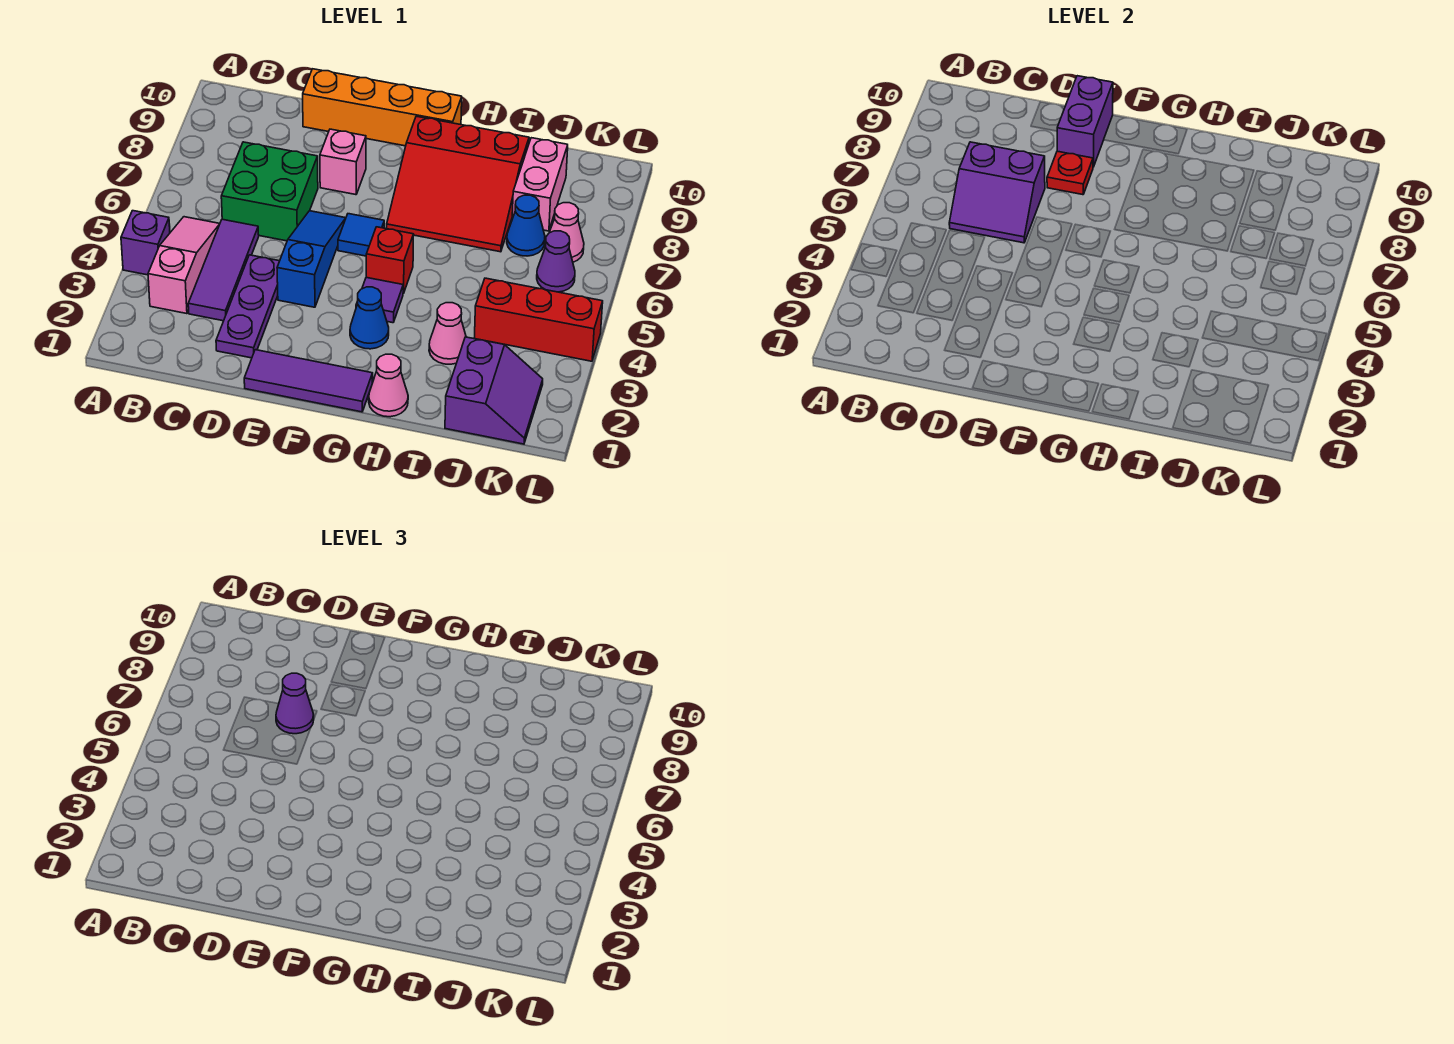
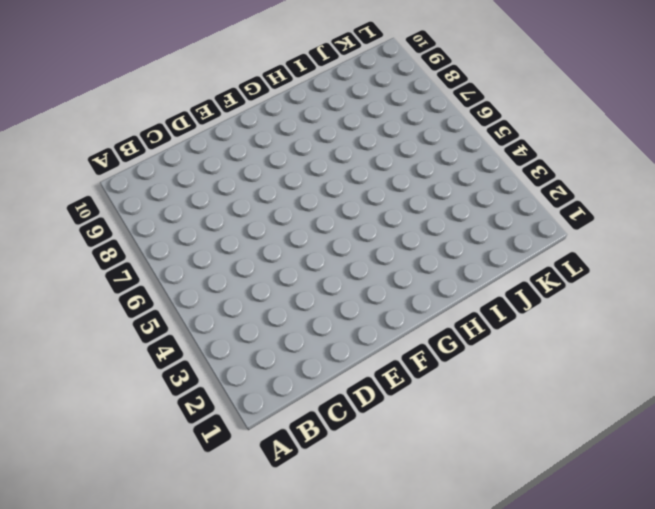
none -> purple brick A4 level 1
none -> pink slope B3:B5 level 1 top 3
none -> purple tile C3:C5 level 1

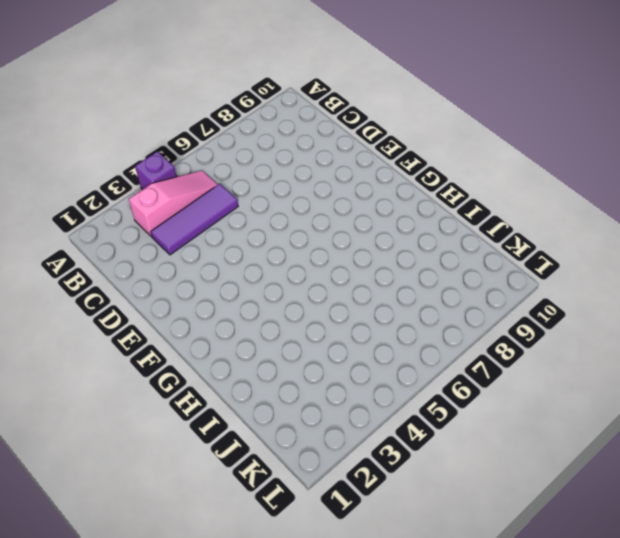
none -> green brick C6:D7 level 1
none -> purple plate D2:D4 level 1
none -> orange brick D10:G10 level 1

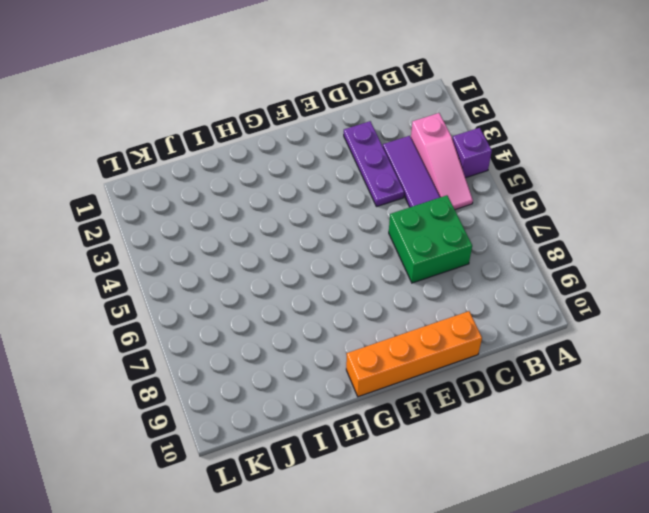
none -> purple tile E1:G1 level 1
none -> blue slope E4:E6 level 1 top 4
none -> pink brick E8 level 1

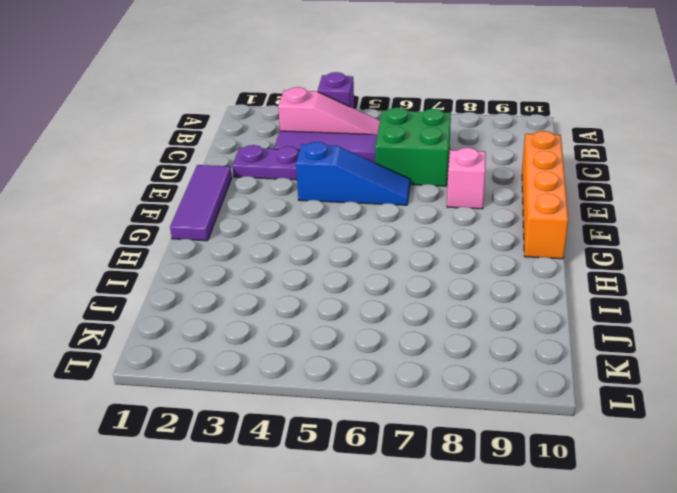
none -> blue tile F6 level 1
none -> blue cone G3 level 1
none -> purple tile G4 level 1

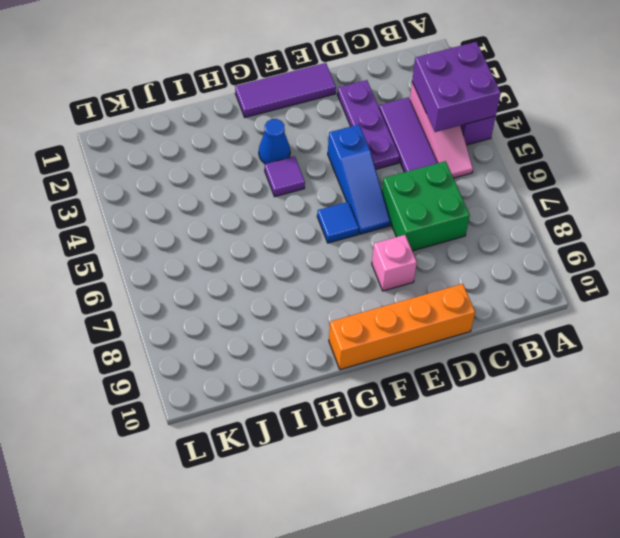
purple brick A3:B4 level 2 -> none
none -> red brick G5 level 1
none -> red slope G7:I9 level 1 top 9
none -> pink cone H1 level 1

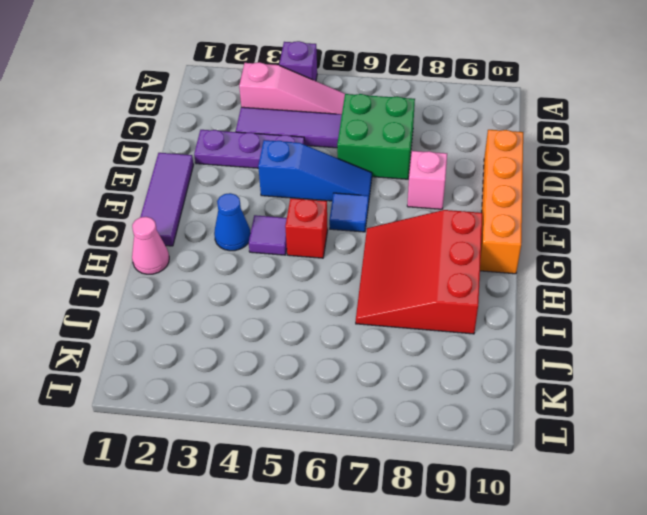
none -> pink cone I3 level 1
none -> purple slope J1:K2 level 1 top J
none -> red brick J4:L4 level 1

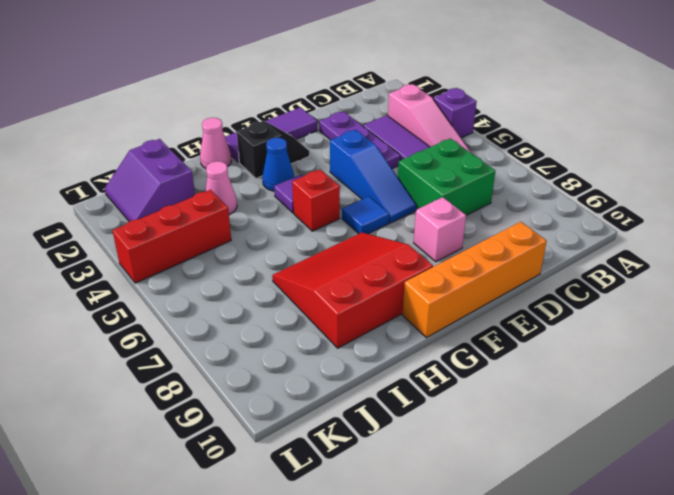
black slope F2:G2 level 1 top G -> none
none -> blue cone J7 level 1
none -> pink brick J8:J9 level 1
none -> purple cone K6 level 1

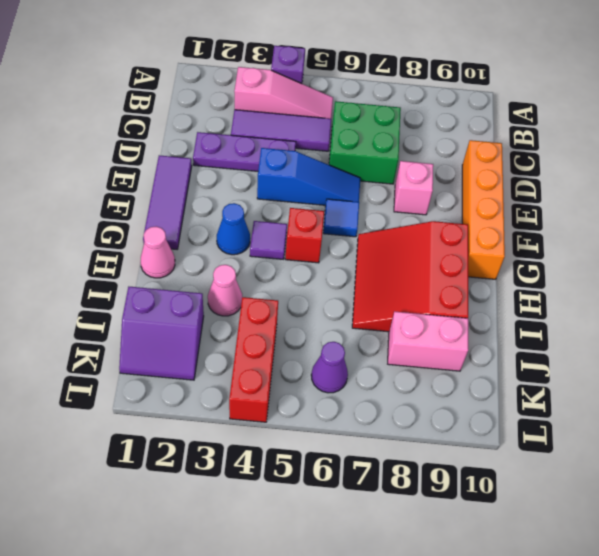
none -> blue cone J7 level 1
none -> pink cone K7 level 1
none -> purple slope C6:D7 level 2 top 7

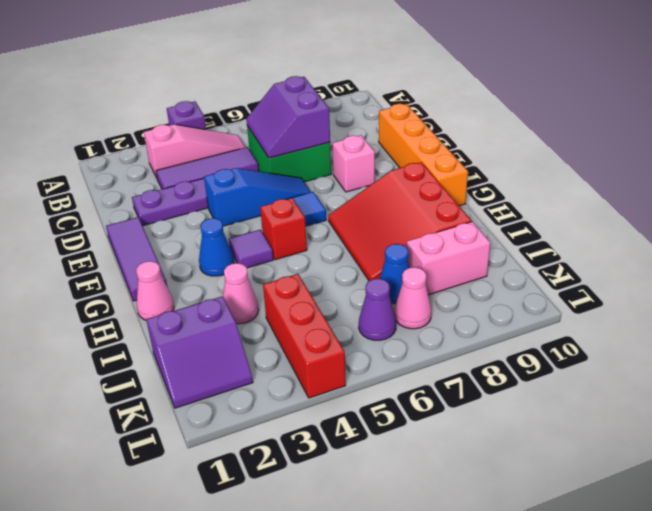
none -> red plate E8 level 2
none -> purple brick E9:E10 level 2
none -> purple cone D7 level 3

